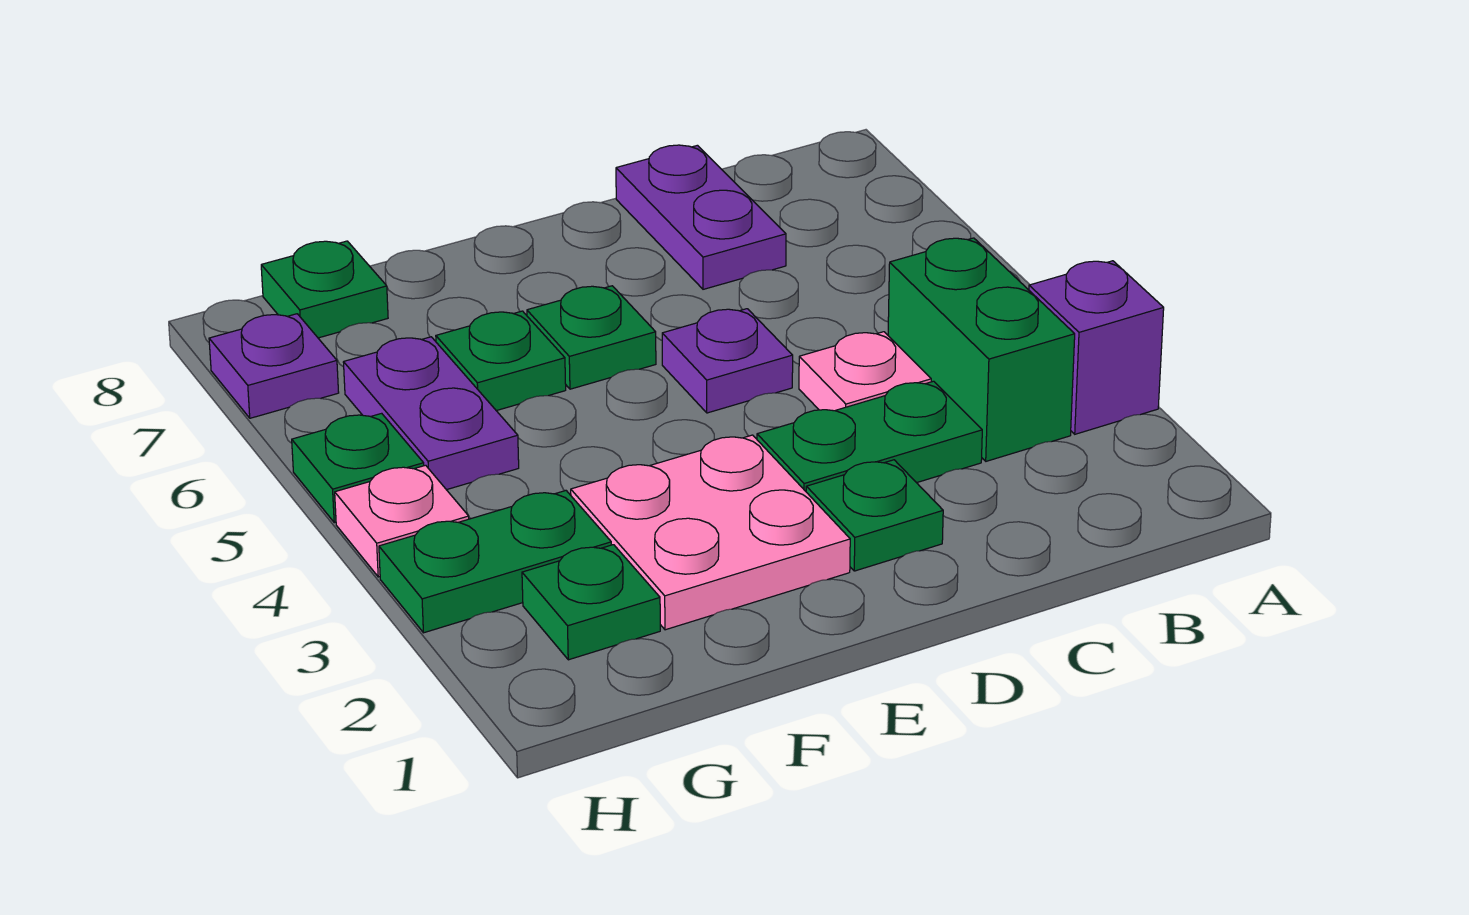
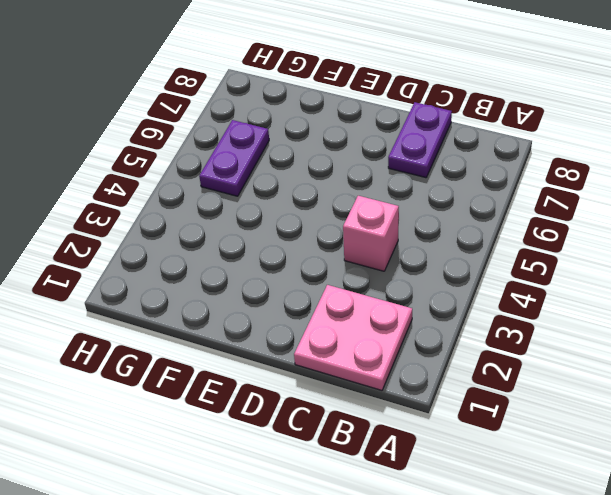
pink plate B1:C2 level 1 -> pink plate E2:F3 level 1
pink brick C4 level 1 -> pink plate C4 level 1
none -> purple brick A3 level 1
none -> green brick B3:B4 level 1
none -> green plate C3:D3 level 1

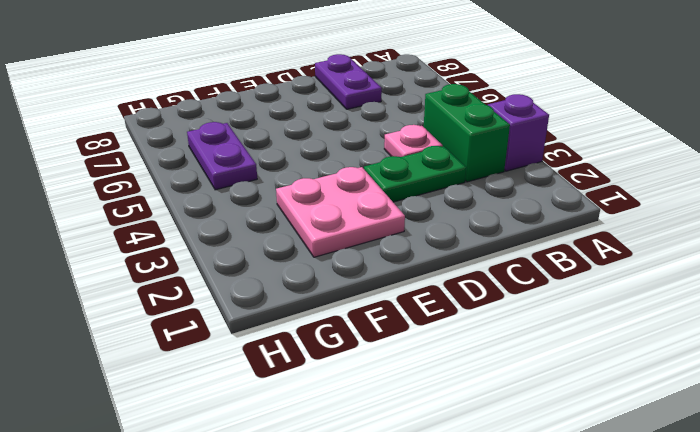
none -> green plate D2 level 1
none -> purple plate D5 level 1
none -> green plate E6 level 1

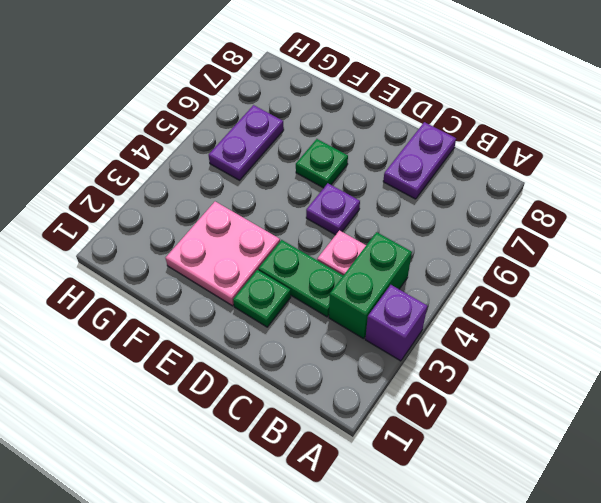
none -> green plate F6 level 1
none -> green plate G2 level 1
none -> green plate G3:H3 level 1

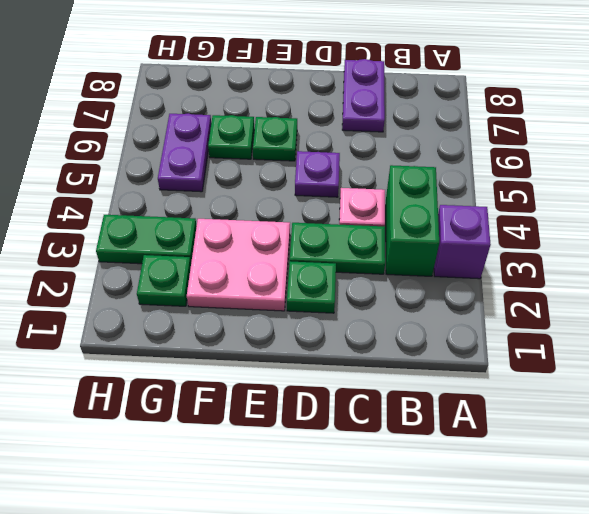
none -> green plate G8 level 1
none -> pink plate H4 level 1
none -> green plate H5 level 1

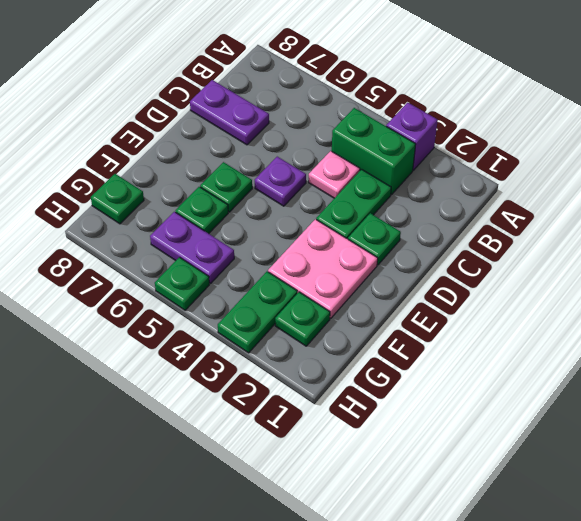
none -> pink plate H4 level 1
none -> purple plate H7 level 1

